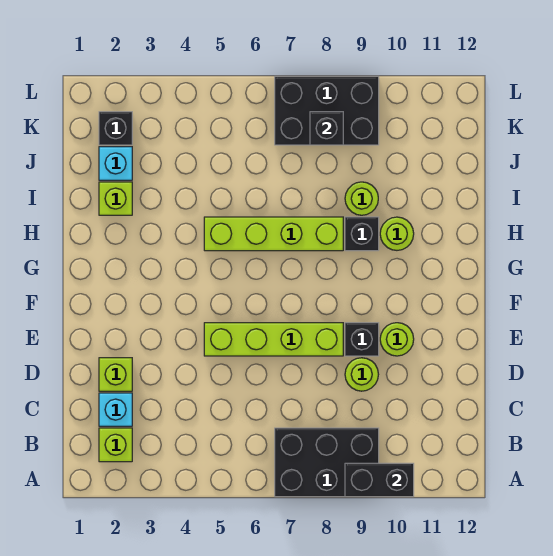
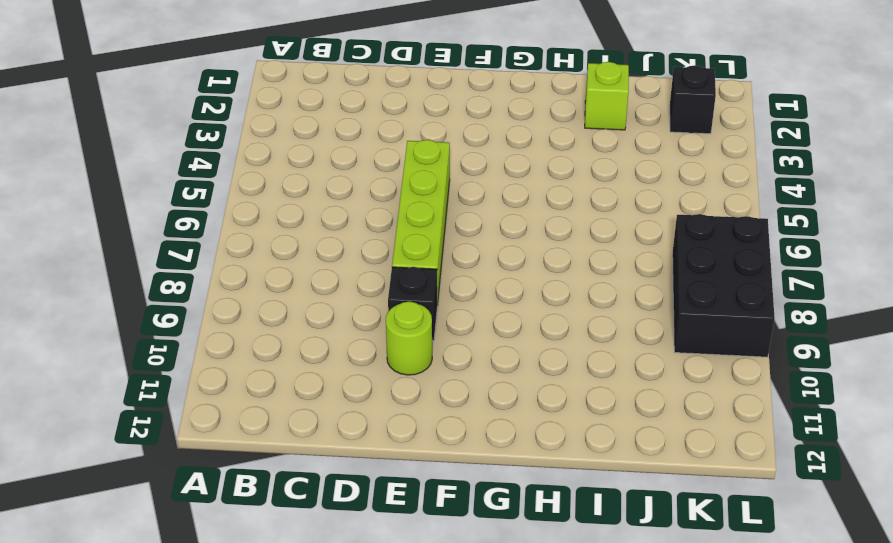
none -> black brick A7:B9 level 1
none -> lime brick B2 level 1
none -> cyan brick C2 level 1

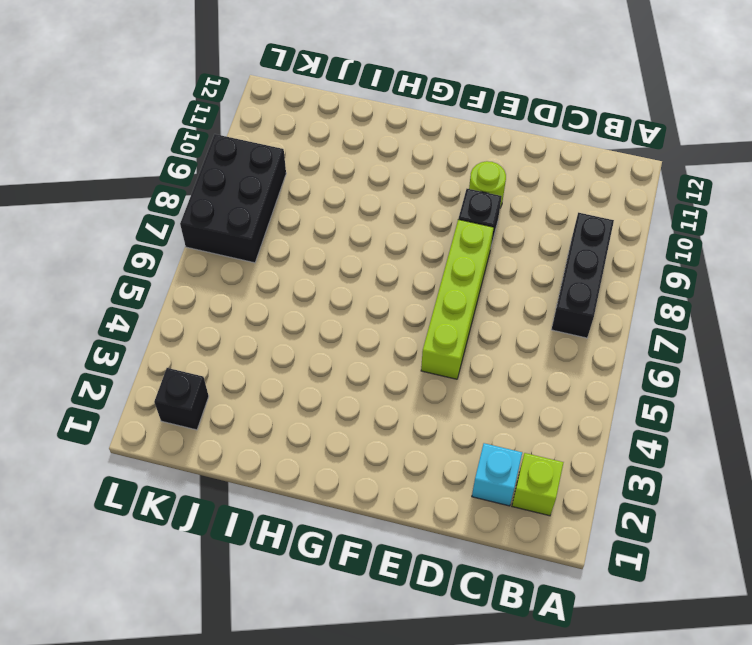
black brick B7:B9 level 1 -> black brick A7:B9 level 1
none -> lime brick D2 level 1
none -> lime round brick D9 level 1
none -> lime brick H5:H8 level 1

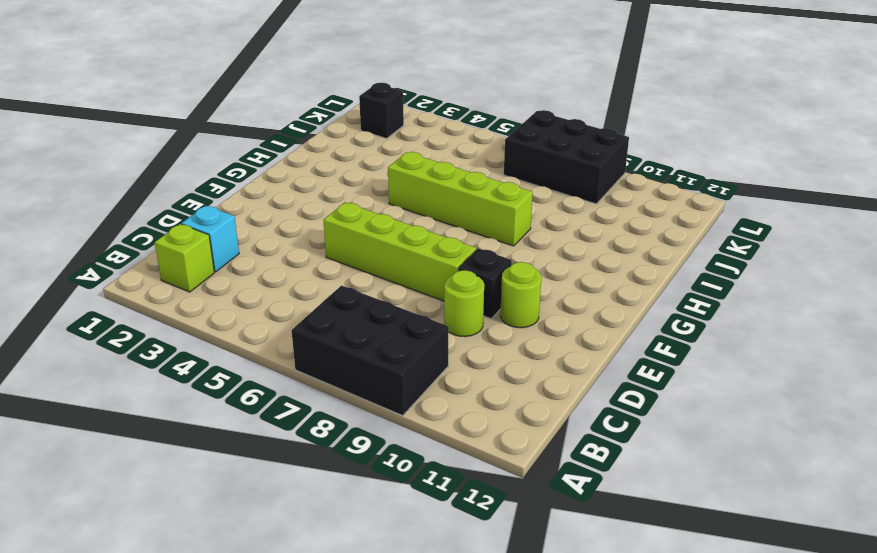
none -> lime brick D2 level 1
none -> black brick H9 level 1
none -> lime round brick H10 level 1

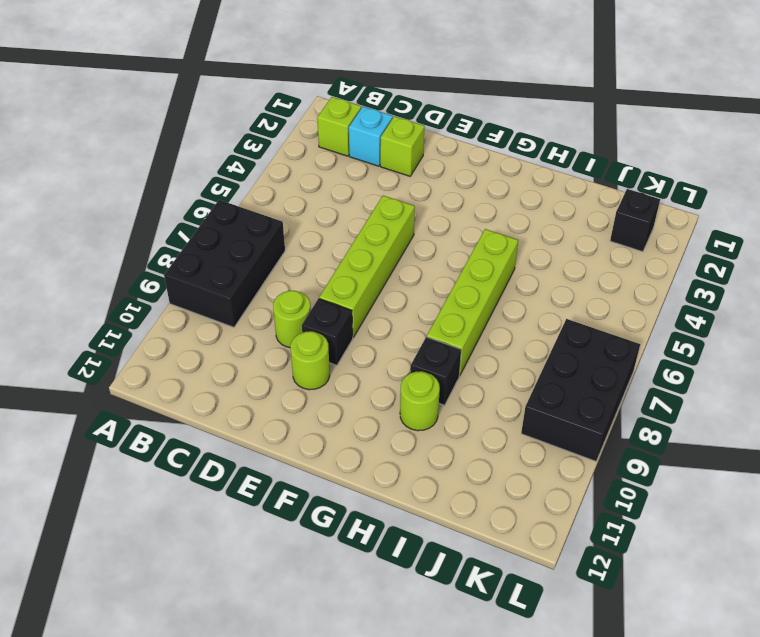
none -> lime brick I2 level 1
none -> lime round brick I9 level 1
none -> cyan brick J2 level 1

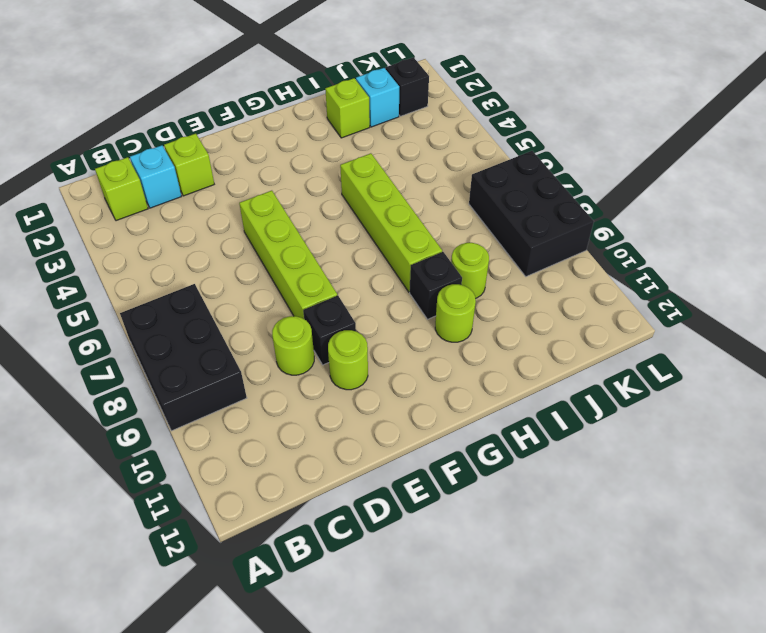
none -> black brick A9:A10 level 2
none -> black brick K8 level 2

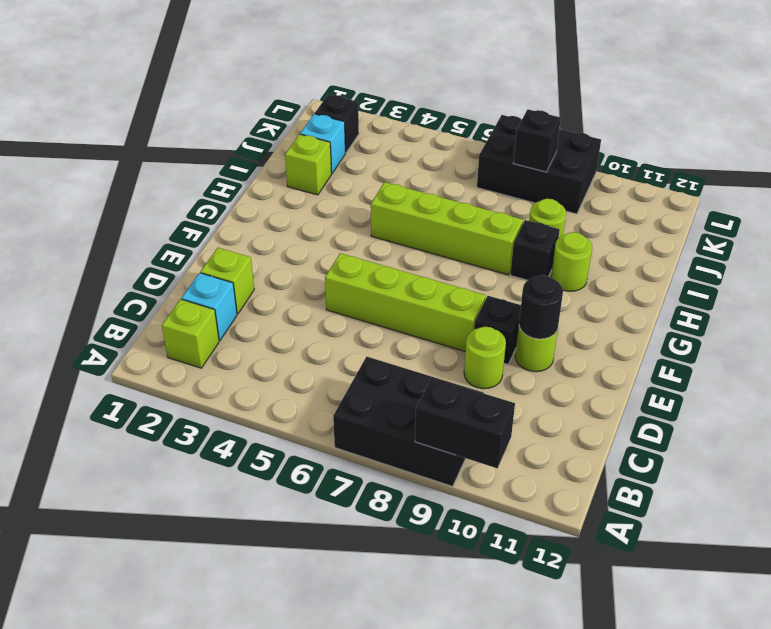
black round brick E10 level 2 -> none

